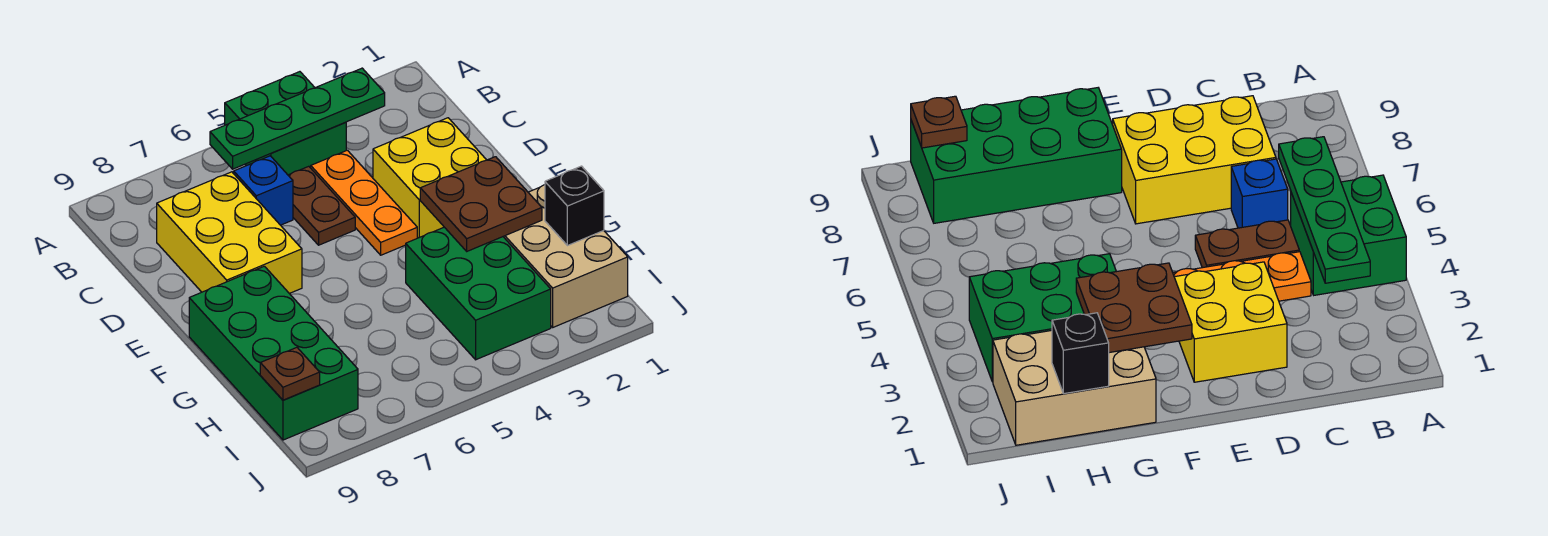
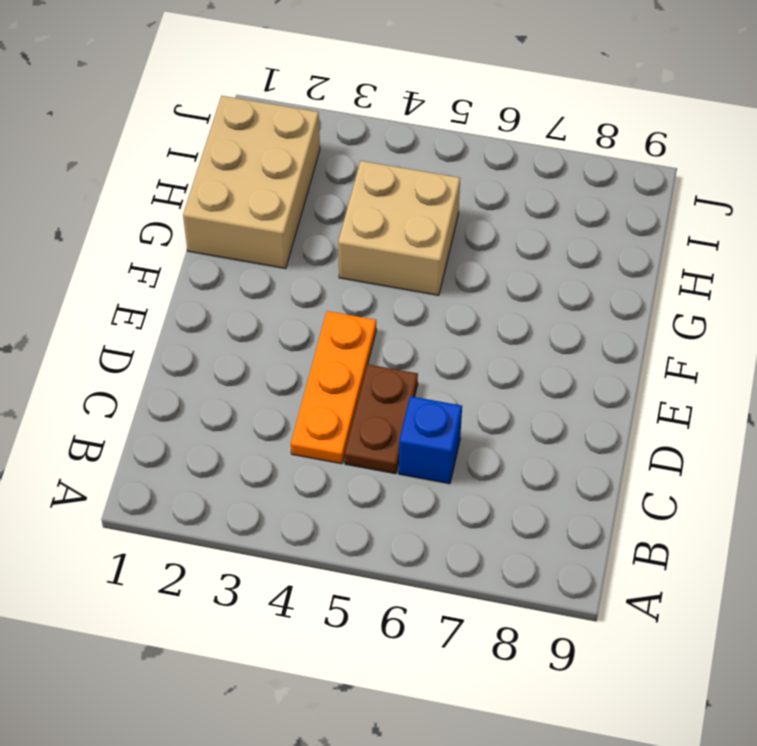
tan brick G4:H5 level 1 -> green brick G3:I4 level 1
none -> green brick A4:B5 level 1
none -> yellow brick C7:E8 level 1
none -> yellow brick D2:E3 level 1

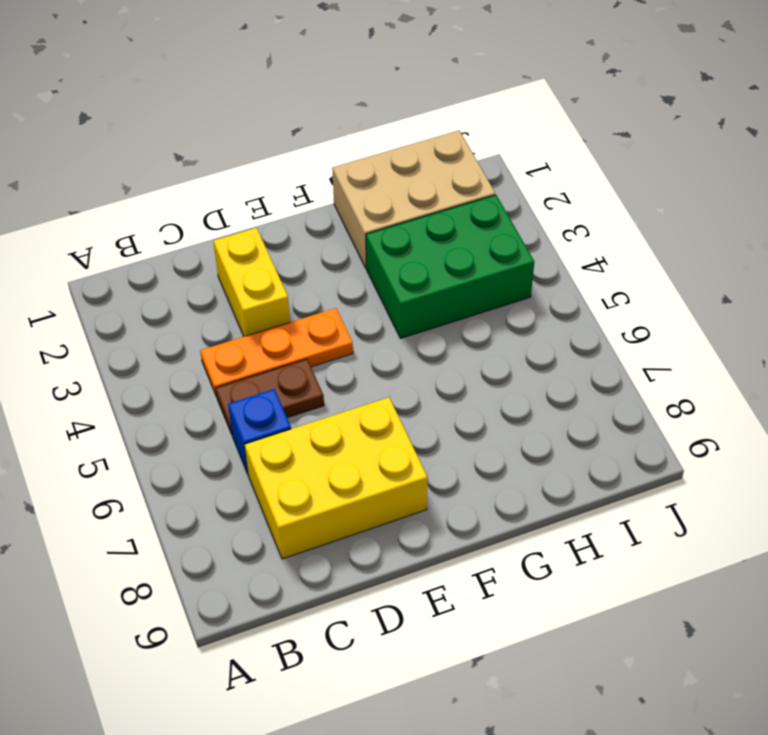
yellow brick D2:D3 level 1 -> yellow brick D2:E3 level 1
none -> green brick A4:B5 level 1
none -> green brick F8:I9 level 1
none -> green plate B3:B6 level 2

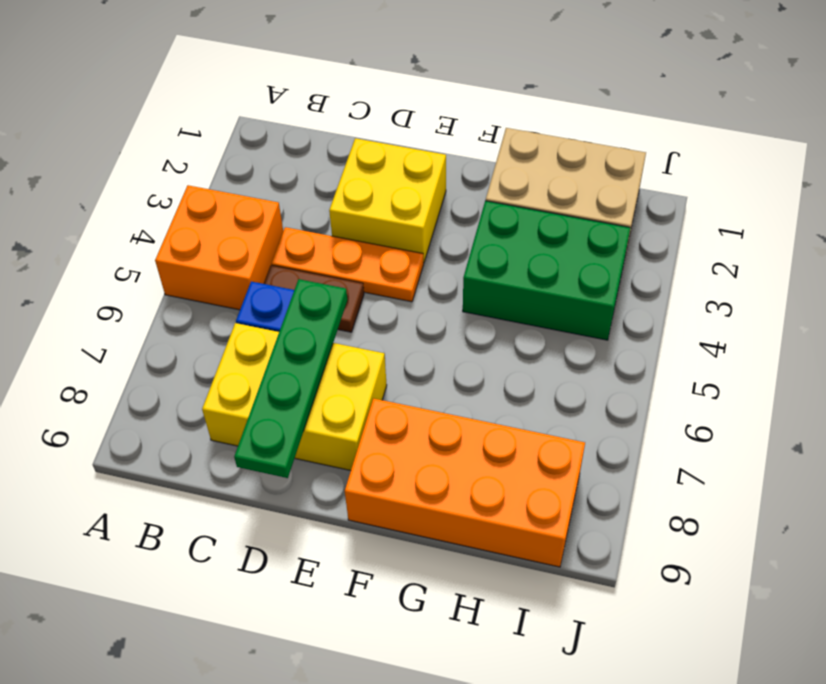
orange brick A4:B5 level 1 -> green brick A4:B5 level 1
green plate D6:D9 level 2 -> green plate B3:B6 level 2
orange brick F8:I9 level 1 -> green brick F8:I9 level 1
none -> brown plate F2:G3 level 2
none -> black brick H1 level 2
none -> brown plate I9 level 2

